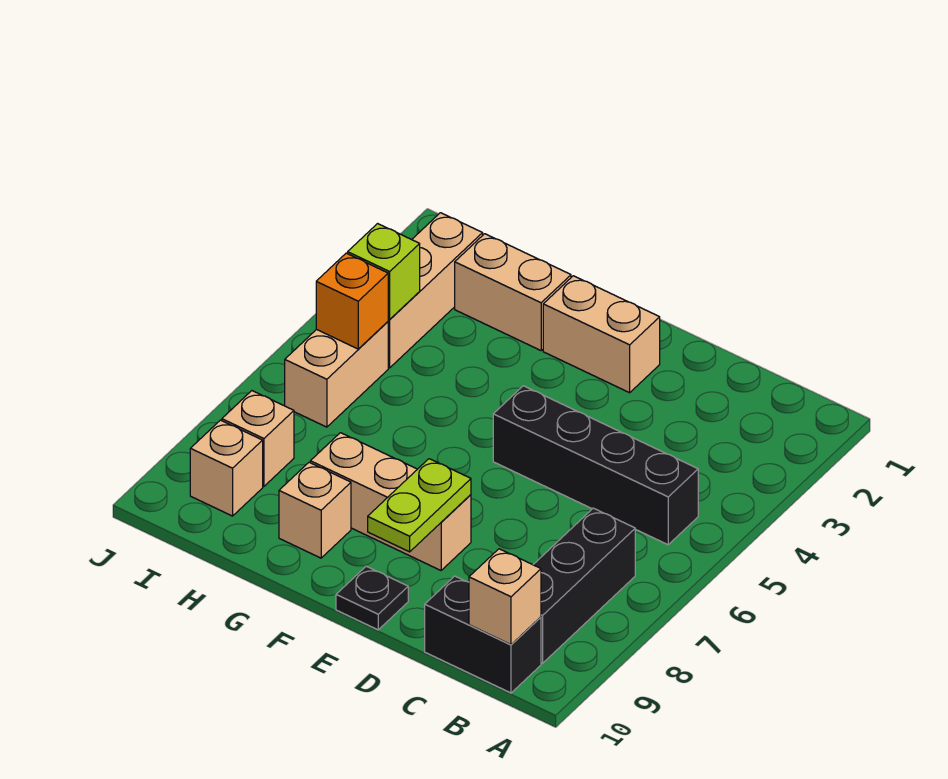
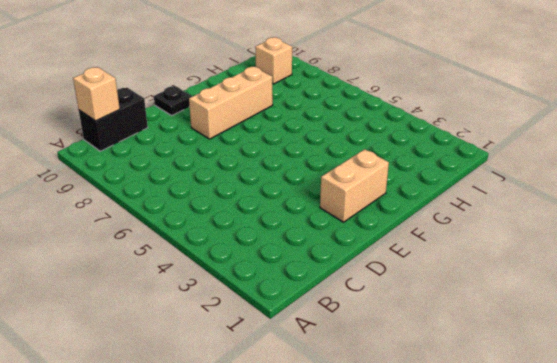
none -> black brick B5:E5 level 1
none -> black brick B7:B9 level 1
none -> tan brick G2:H2 level 1

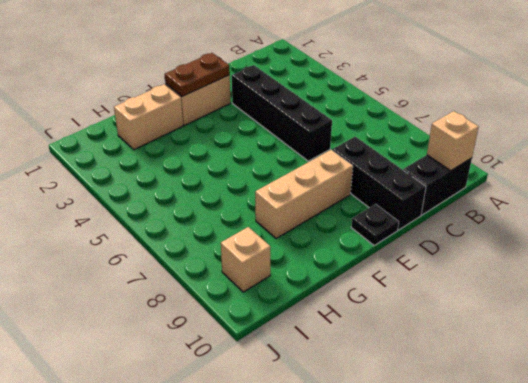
black brick D3:D6 level 1 -> black brick B5:E5 level 1
black brick D8:D10 level 1 -> black brick B7:B9 level 1
brown plate E2:F2 level 2 -> none
none -> tan brick G9 level 1
none -> tan brick I2:I4 level 1
none -> tan brick I5:I6 level 1

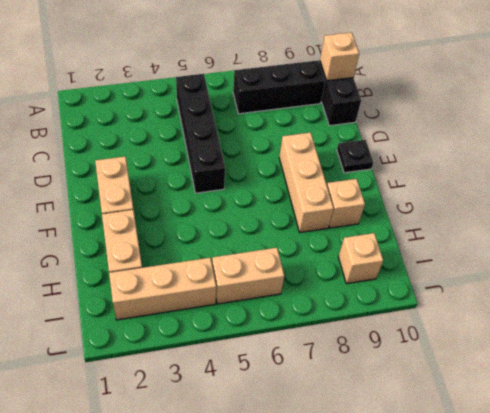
none -> tan brick I8 level 1
none -> lime plate E8:E9 level 2
none -> lime brick I4 level 2

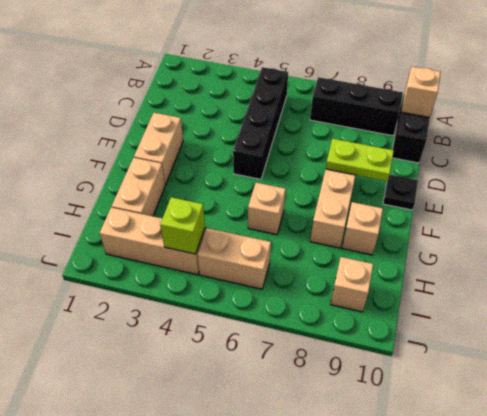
tan brick G6 level 1 -> tan brick I8 level 1
none -> orange brick I5 level 2

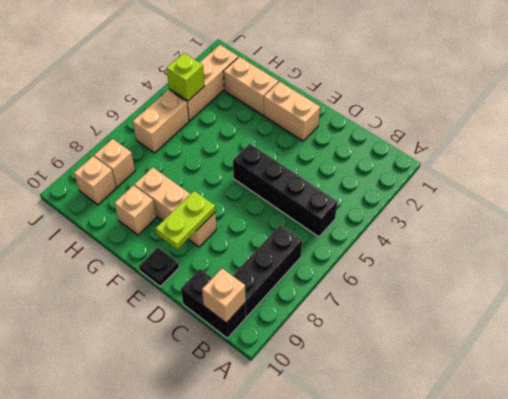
none -> orange brick I5 level 2

